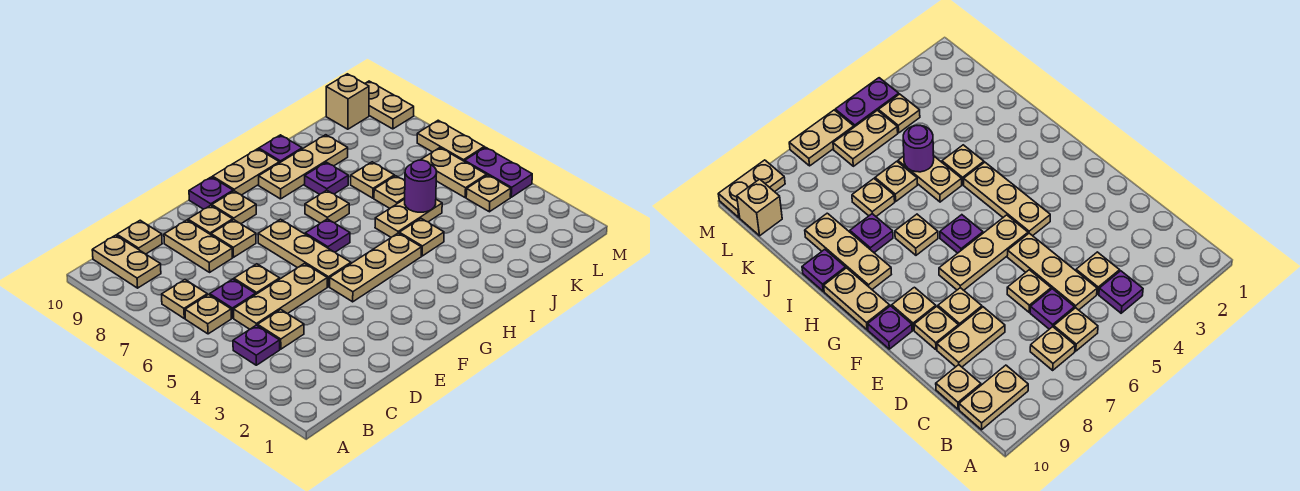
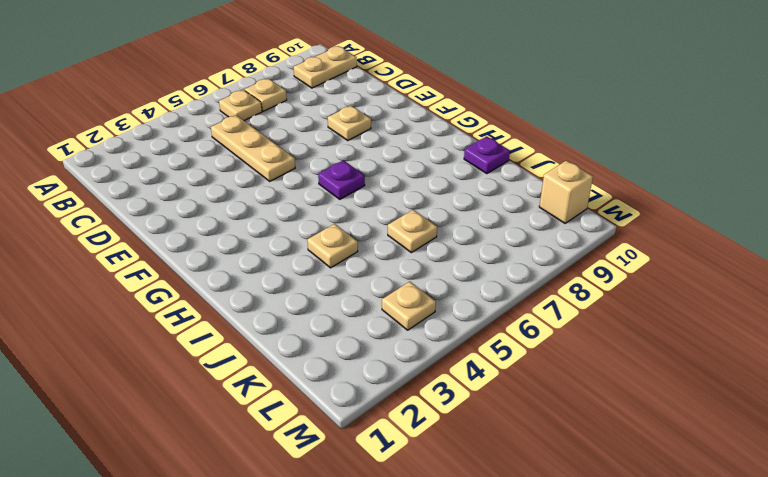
none -> purple plate B4 level 1
none -> tan plate C4 level 1
none -> purple plate C6 level 1
none -> tan plate C10 level 1

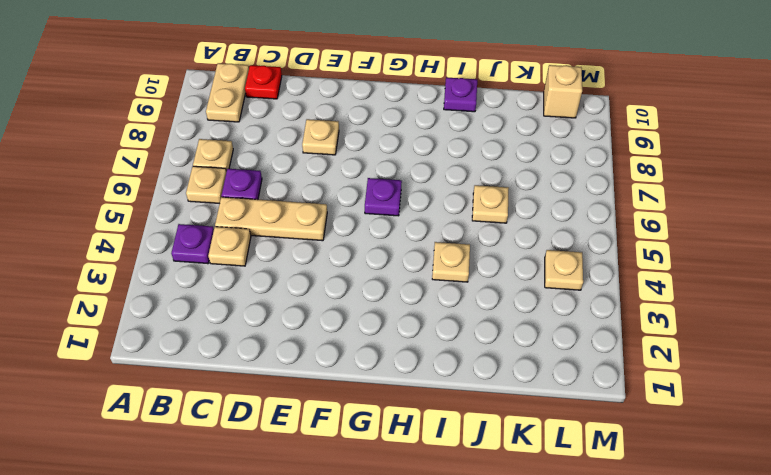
red plate C10 level 1 -> tan plate C10 level 1
none -> tan plate D6 level 1
none -> tan plate D8:D9 level 1
none -> tan plate E9 level 1
none -> tan plate F4:H4 level 1

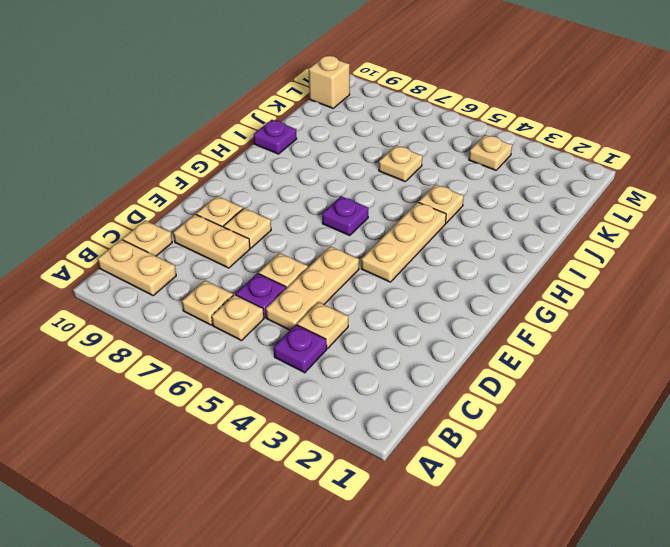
none -> tan plate F5:F7 level 1
none -> tan plate F9 level 1
none -> purple plate F10 level 1
none -> tan plate G10:H10 level 1

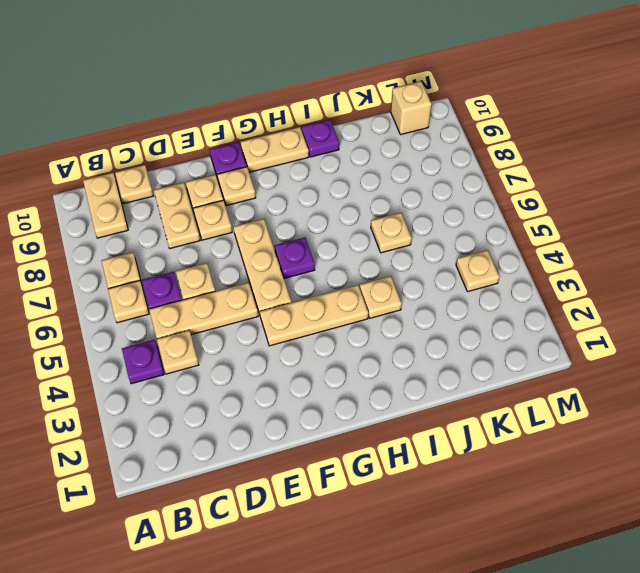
none -> tan plate H7 level 1
none -> tan plate H9:J9 level 1
none -> tan plate I5:J5 level 1
none -> purple plate I8 level 1

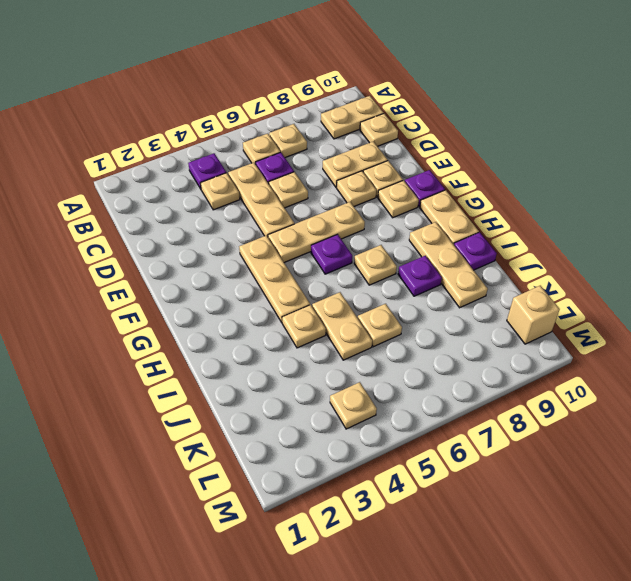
none -> tan plate J7 level 1
none -> tan plate L5:L6 level 1
none -> purple plate M4:M5 level 1
none -> tan plate M6:M7 level 1

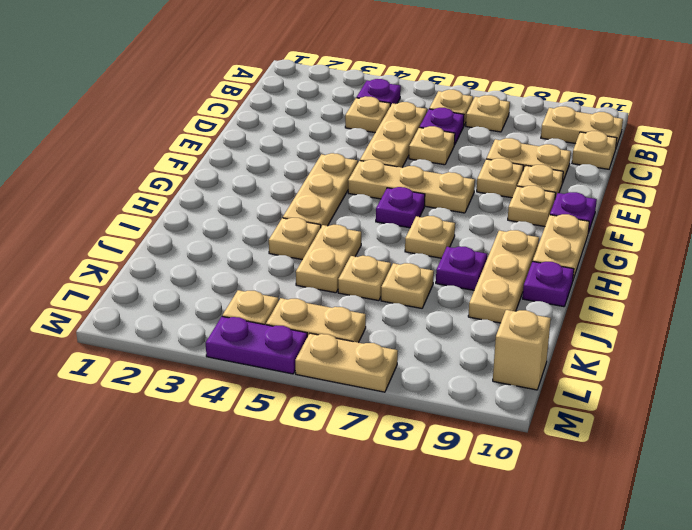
none -> tan plate M9:M10 level 1
none -> purple round brick J5 level 2

